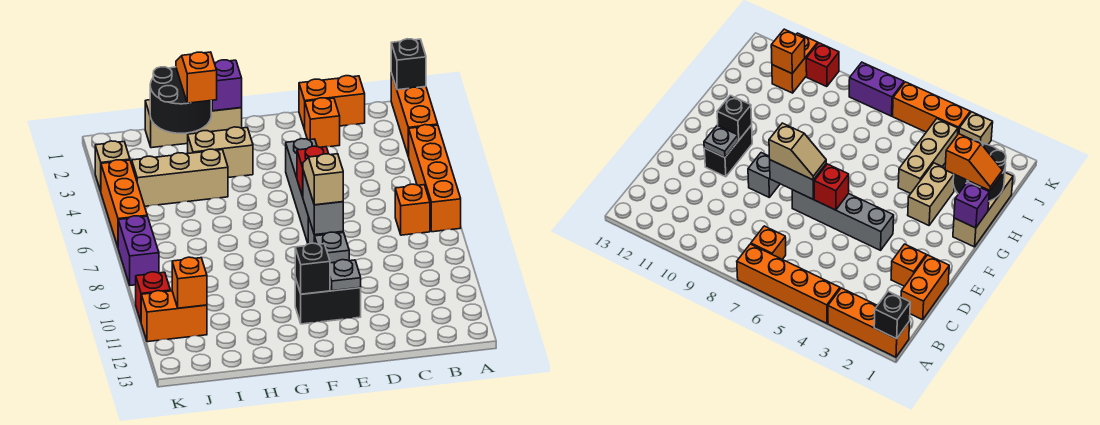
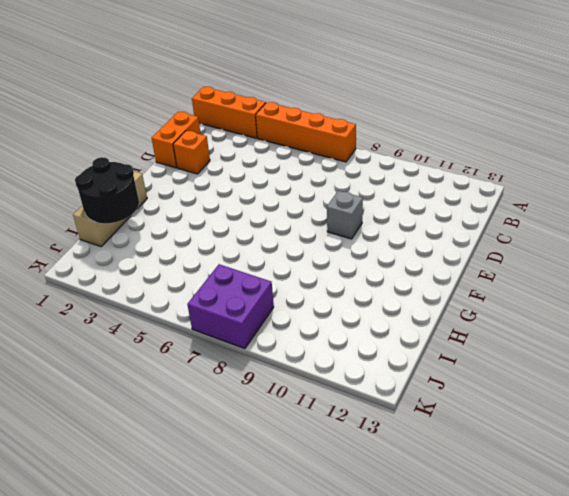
purple brick J7:K8 level 1 -> purple brick K7:K8 level 1
none -> orange brick B7 level 1
none -> grey brick E4:E7 level 1
none -> black brick E11:F11 level 1

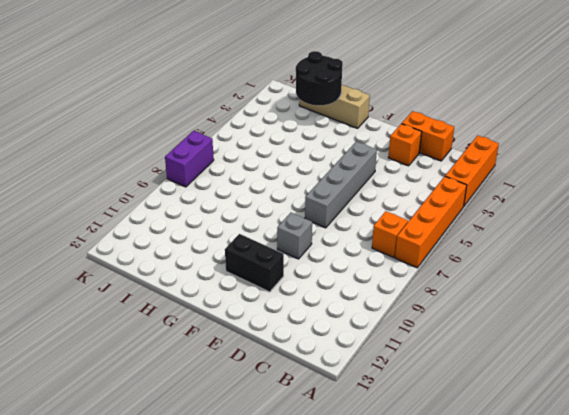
none -> tan brick G3:H3 level 1
none -> tan brick H4:J4 level 1
none -> orange brick J11:K11 level 1

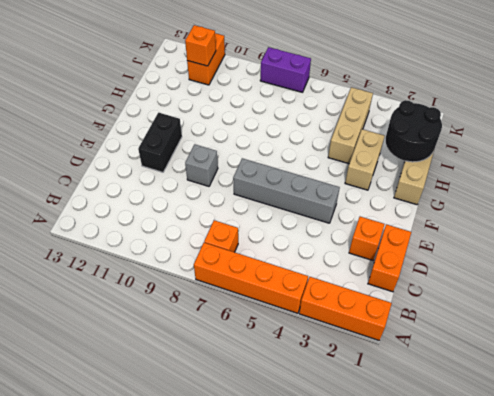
none -> tan brick K3 level 1
none -> orange brick K4:K6 level 1
none -> red brick K10 level 1

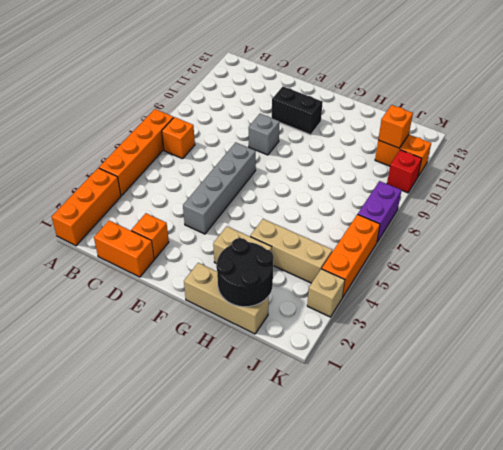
none -> black brick A1 level 2
none -> red brick E6 level 2
none -> grey brick E7:E8 level 2

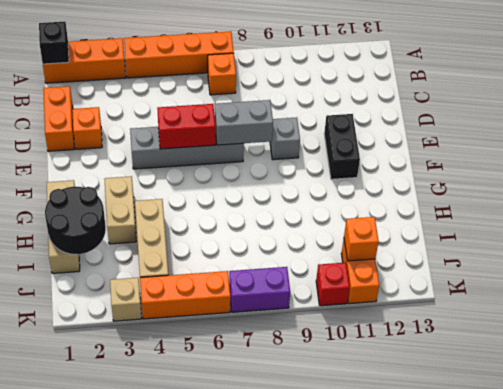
red brick E5:E6 level 2 -> red brick E6 level 2
none -> grey plate E11 level 2
none -> black brick F11 level 2
none -> purple brick G1 level 2

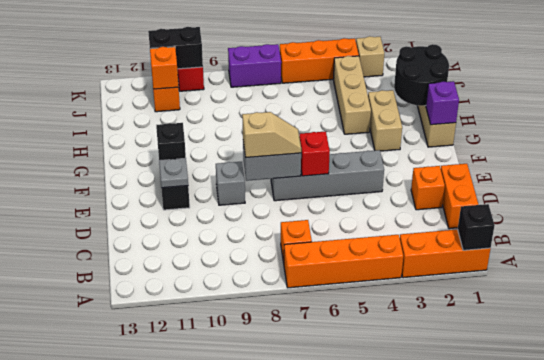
black brick K10:K11 level 2 -> none
none -> orange slope H1:H2 level 3 top 2

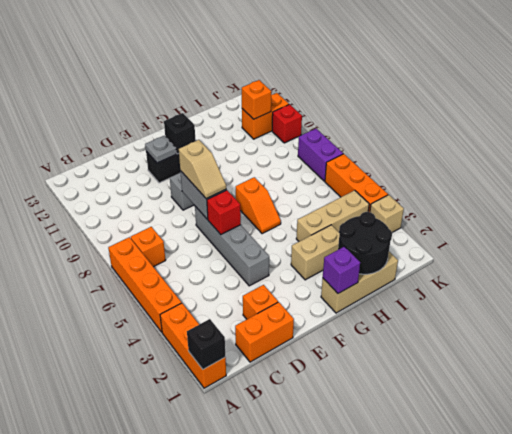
orange slope G6:G7 level 1 top 7 -> orange slope H1:H2 level 3 top 2

